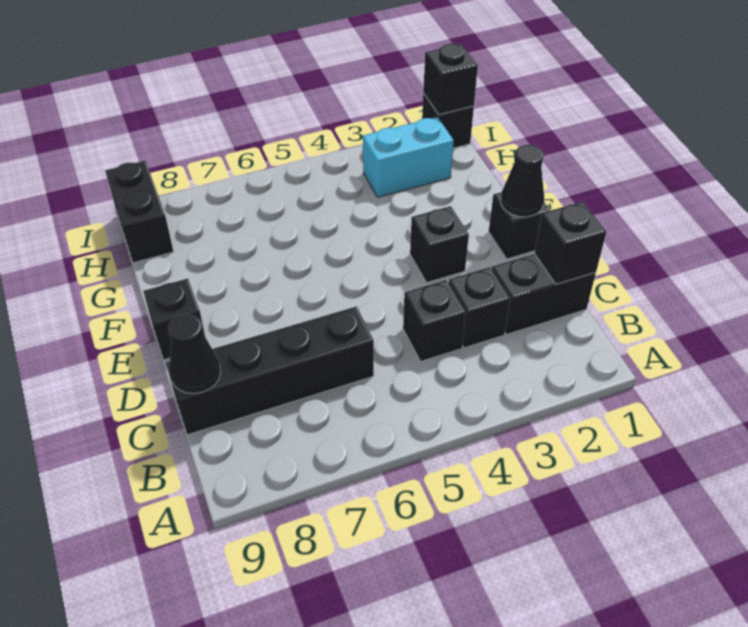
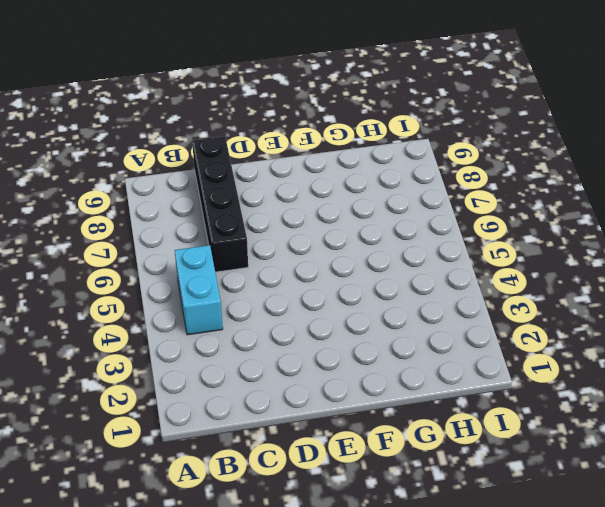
cyan brick B4:B5 level 1 -> cyan brick H2:H3 level 1
none -> black brick C1:C2 level 1
none -> black brick C3 level 1
none -> black brick C4 level 1

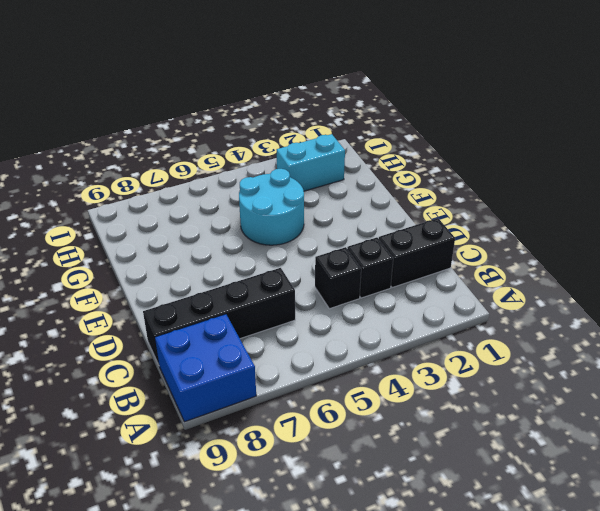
blue brick A8:B9 level 1 -> none
cyan round brick F4:G5 level 1 -> none
none -> black brick E1 level 1
none -> black brick E3 level 1
none -> black brick E9 level 1

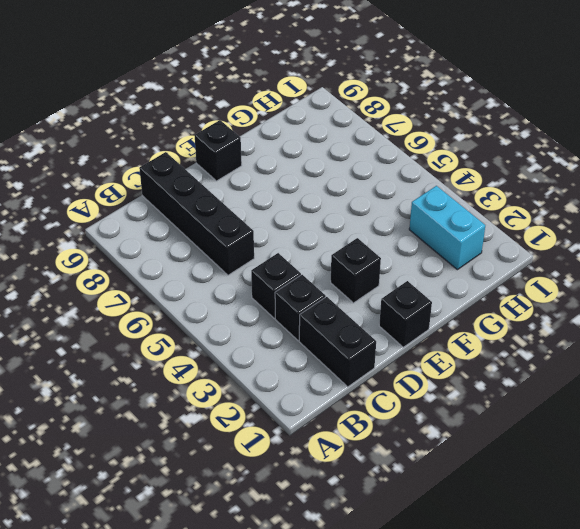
none -> black brick H9:I9 level 1
none -> black brick I1 level 1
none -> black brick C1 level 2

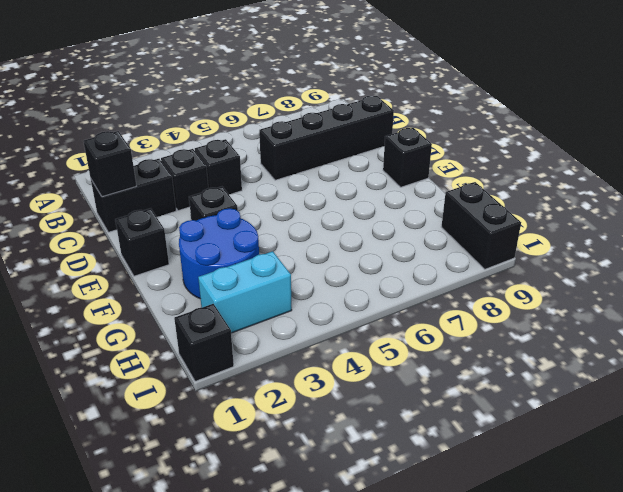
blue round brick F2:G3 level 1 -> none
none -> black cone C9 level 2
none -> black cone E1 level 2
none -> black brick I1 level 2

